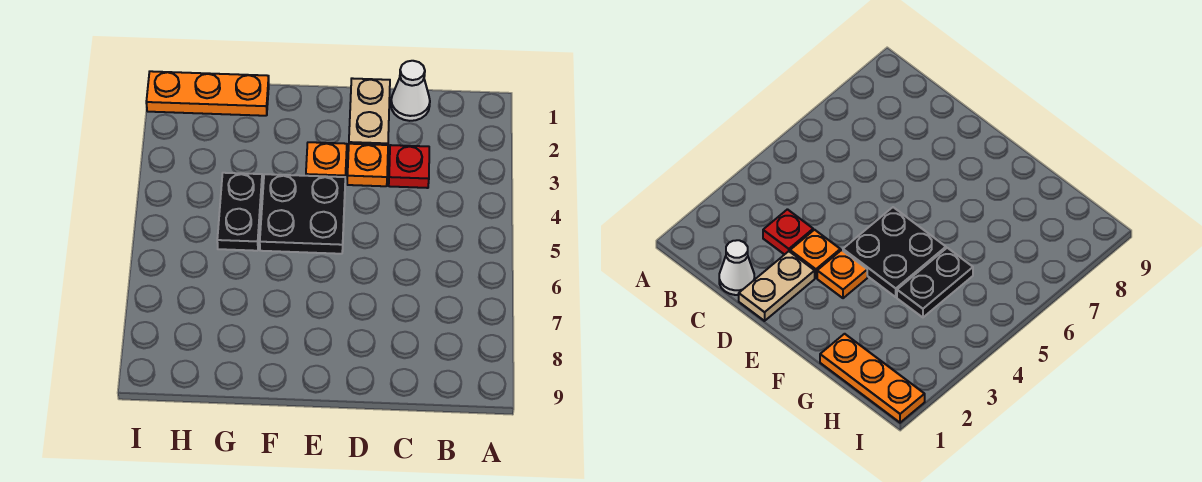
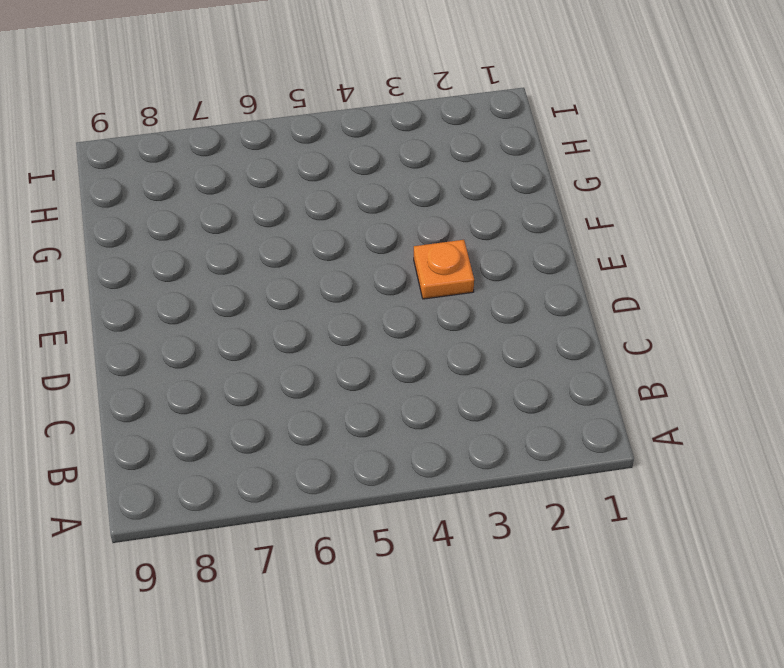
none -> white cone C1 level 1
none -> red plate C3 level 1

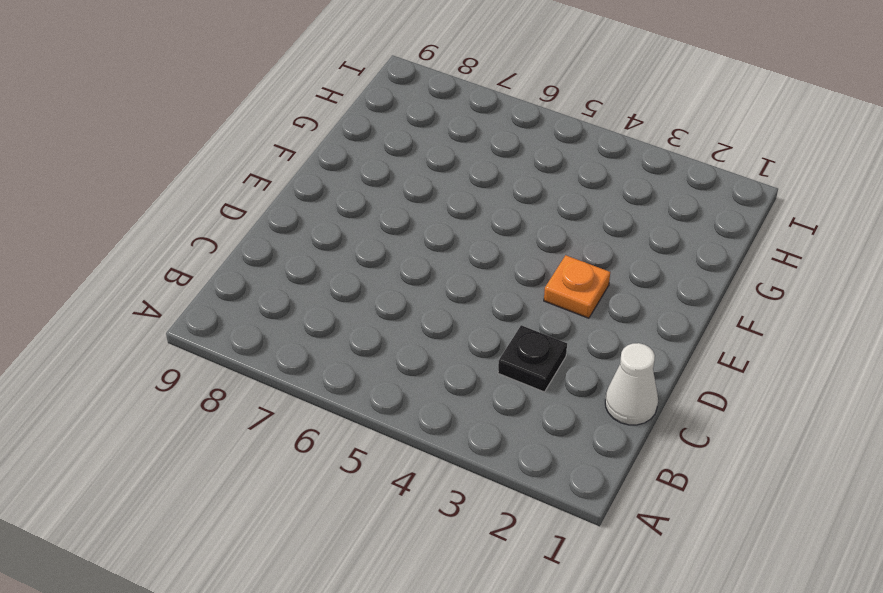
black plate C3 level 1 -> red plate C3 level 1
none -> tan plate D1:D2 level 1
none -> orange plate D3 level 1

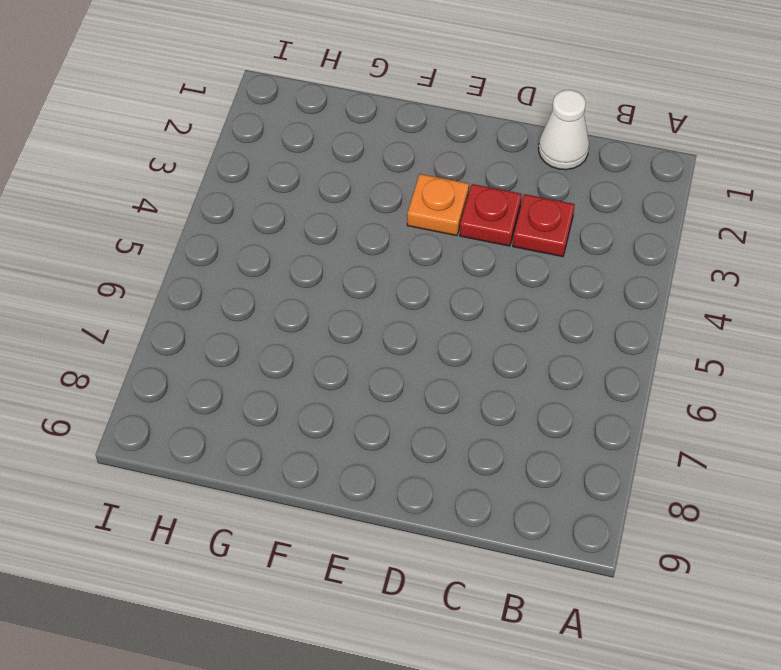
red plate D3 level 1 -> orange plate D3 level 1
none -> tan plate D1:D2 level 1
none -> black plate E4:F5 level 1

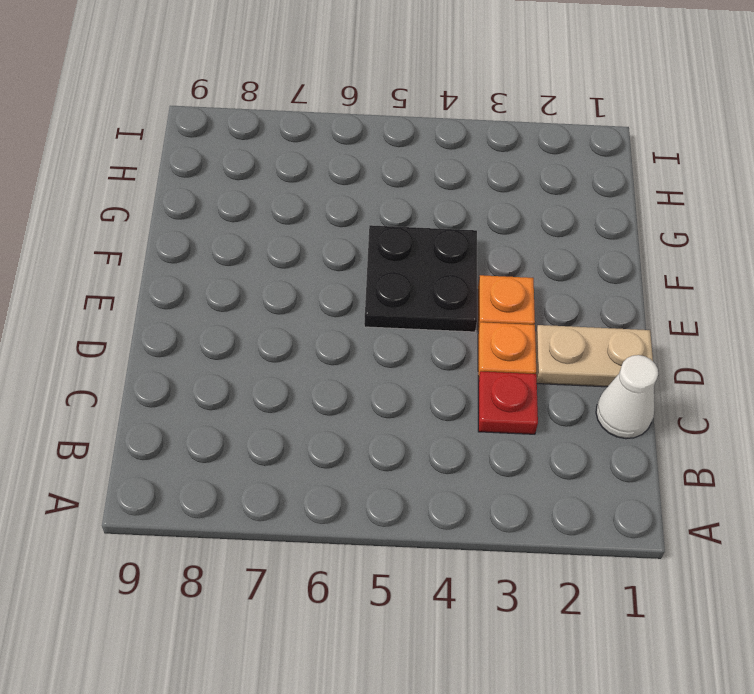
none -> orange plate G1:I1 level 1
none -> black plate G4:G5 level 1

